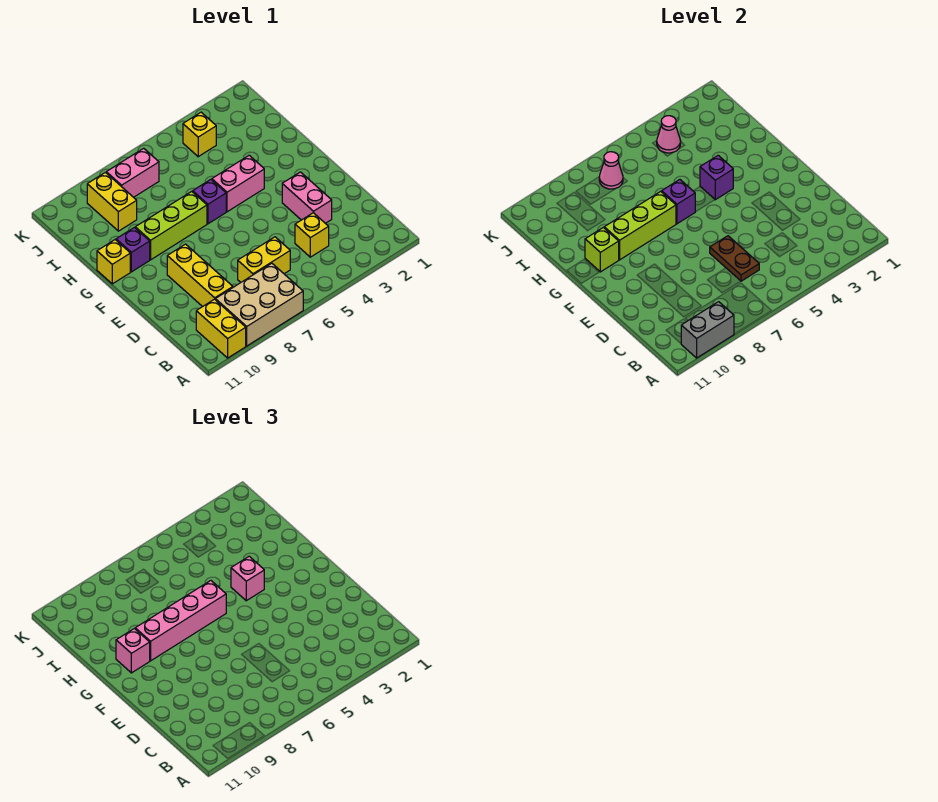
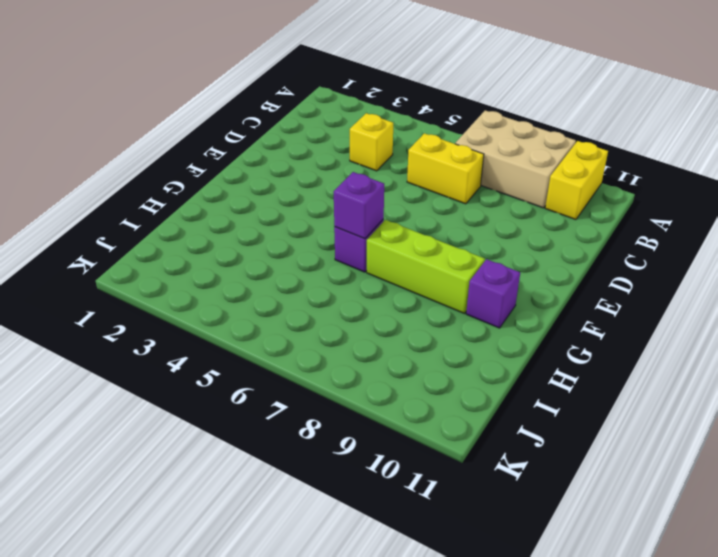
none -> yellow brick C9:E9 level 1
none -> pink brick D3:E3 level 1
none -> pink brick G4:G5 level 1

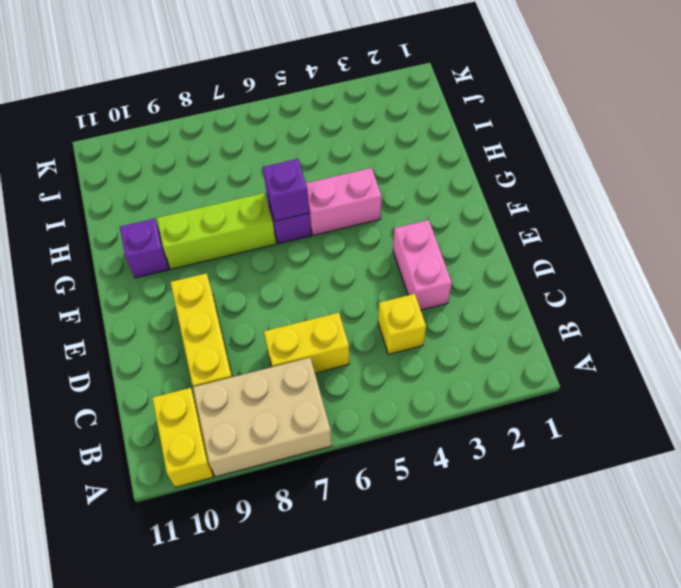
none -> yellow brick G11 level 1
none -> yellow brick I9:J9 level 1
none -> yellow brick J4 level 1

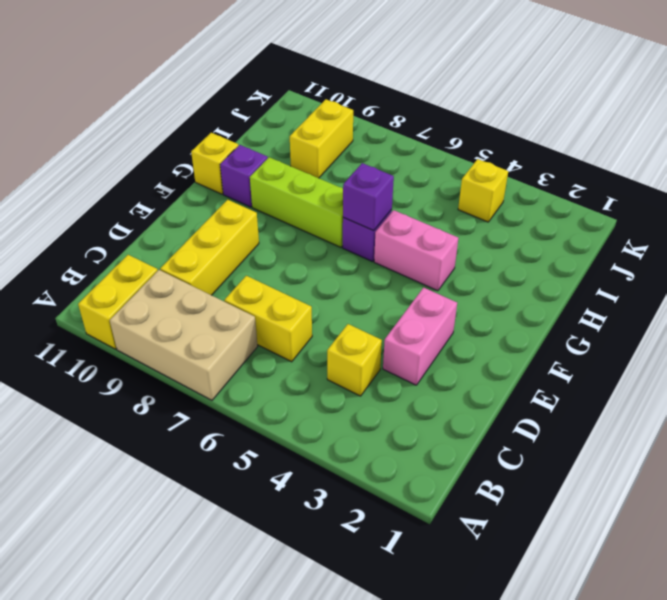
none -> pink brick J7:J8 level 1
none -> grey brick A9:A10 level 2
none -> brown plate C6:D6 level 2

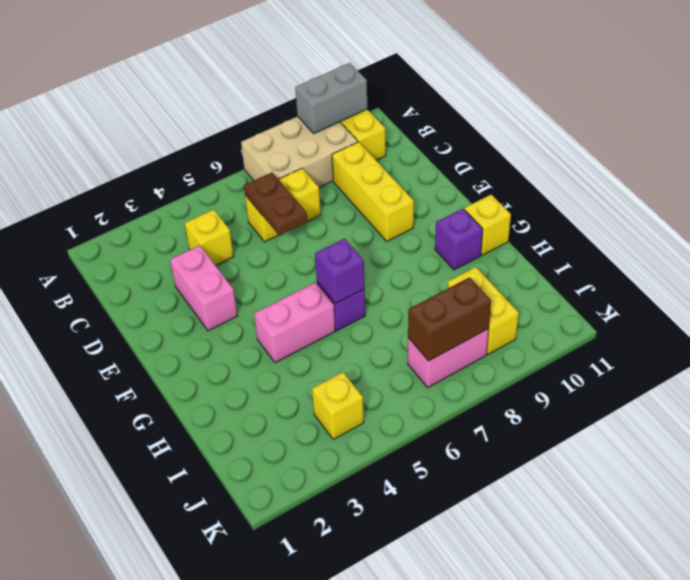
brown brick J7:J8 level 2 -> pink cone J7 level 2
none -> lime brick G7:G9 level 1
none -> purple brick G4 level 2
none -> lime brick G7:G9 level 2

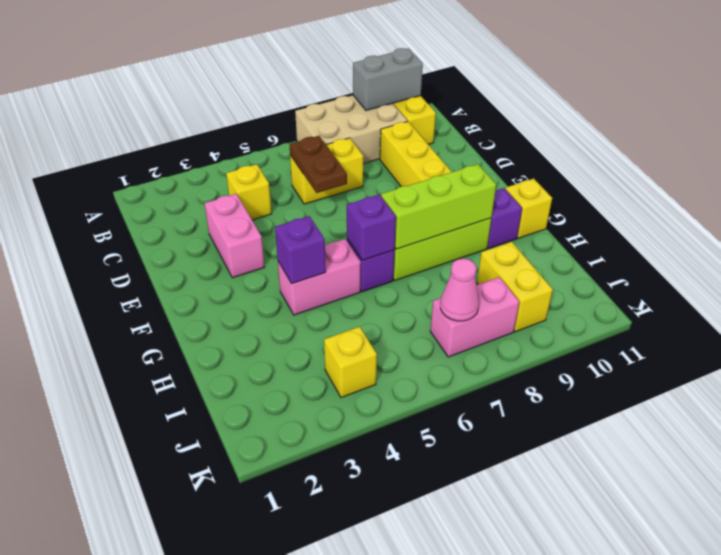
none -> lime brick G10 level 2
none -> pink cone J4 level 2
none -> pink brick G4 level 3

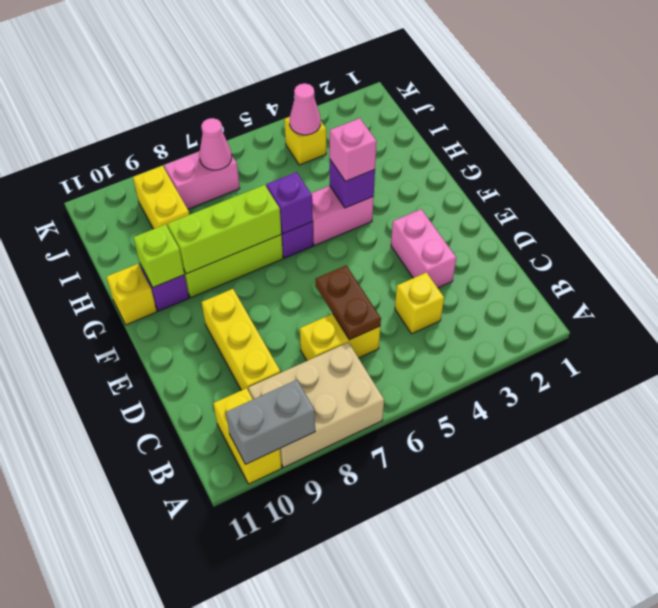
none -> pink brick G6:G9 level 3
none -> pink brick G10 level 3

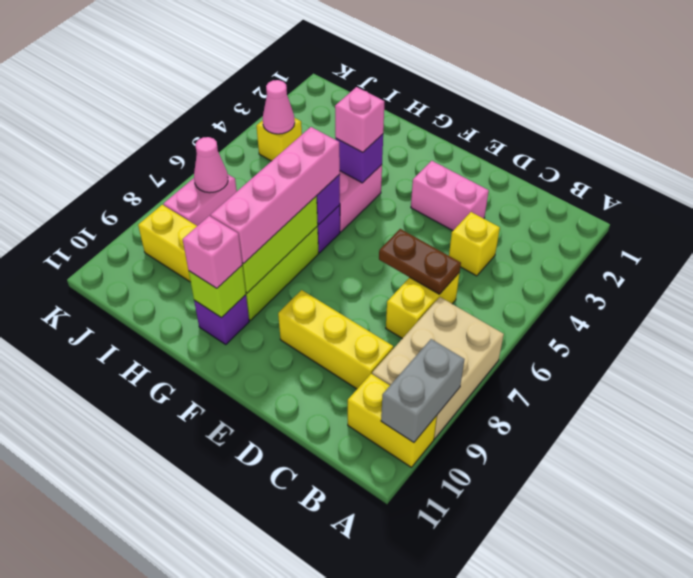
none -> yellow brick G11 level 1

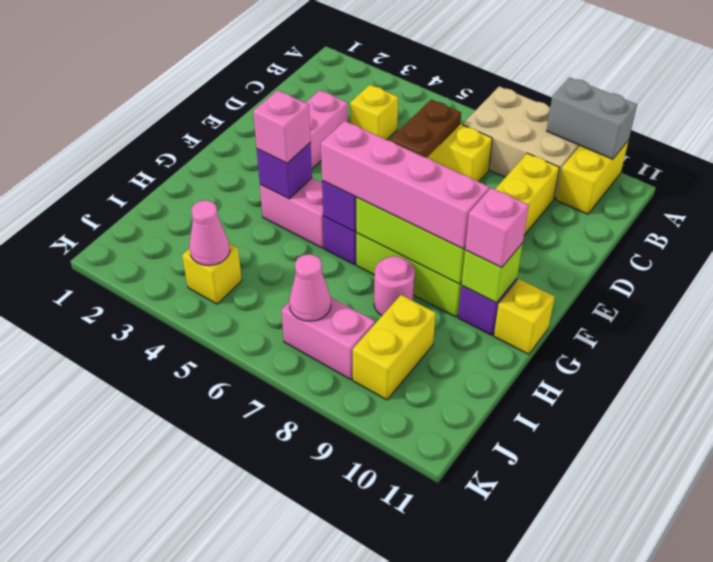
pink round brick H8 level 1 -> none

